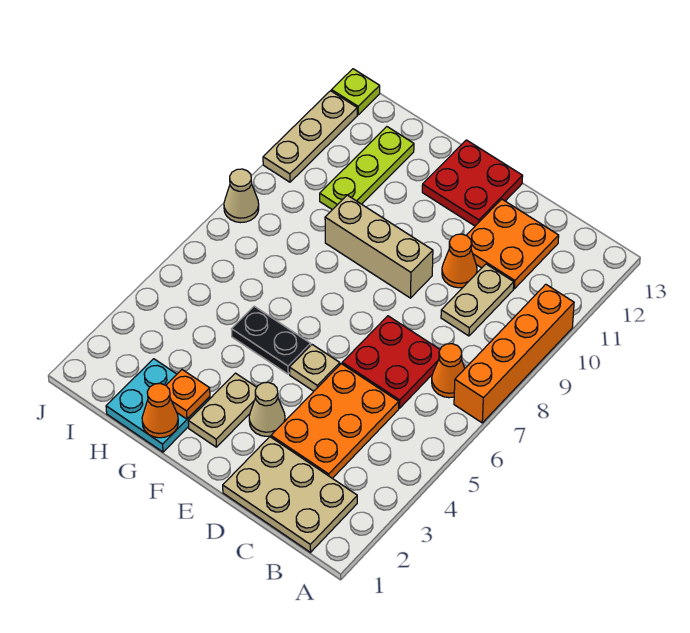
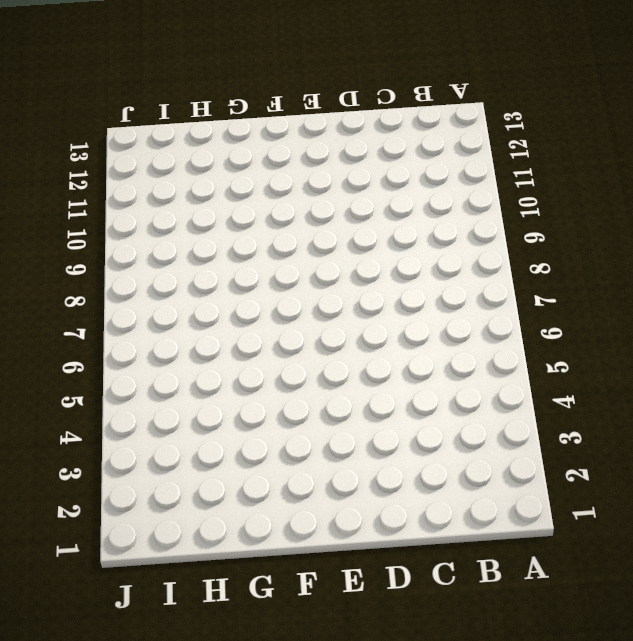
none -> orange brick A7:A10 level 1
none -> tan plate B1:D2 level 1
none -> orange cone B7 level 1

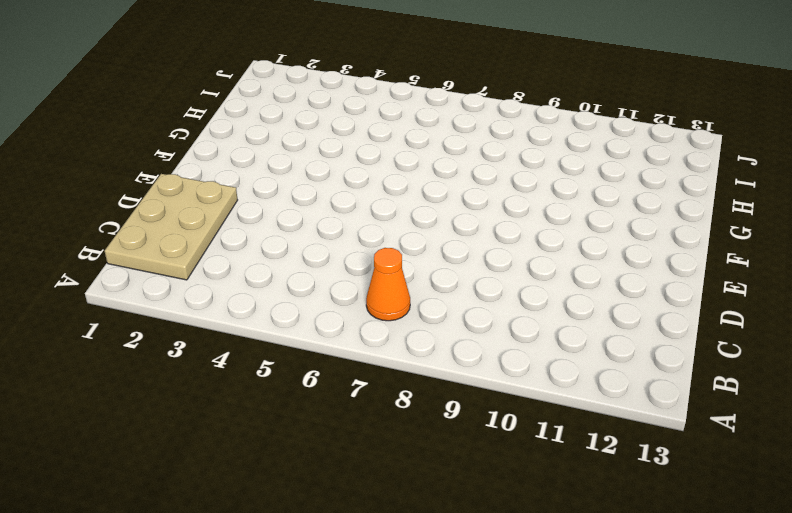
none -> orange brick A7:A10 level 1
none -> orange plate C3:D5 level 1
none -> red plate C6:D7 level 1

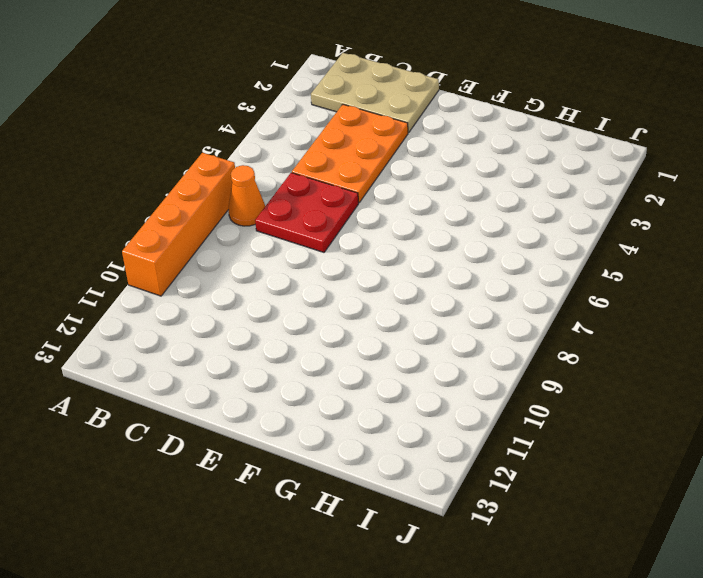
none -> tan plate C9:C10 level 1
none -> orange plate C11:D12 level 1
none -> orange cone D10 level 1

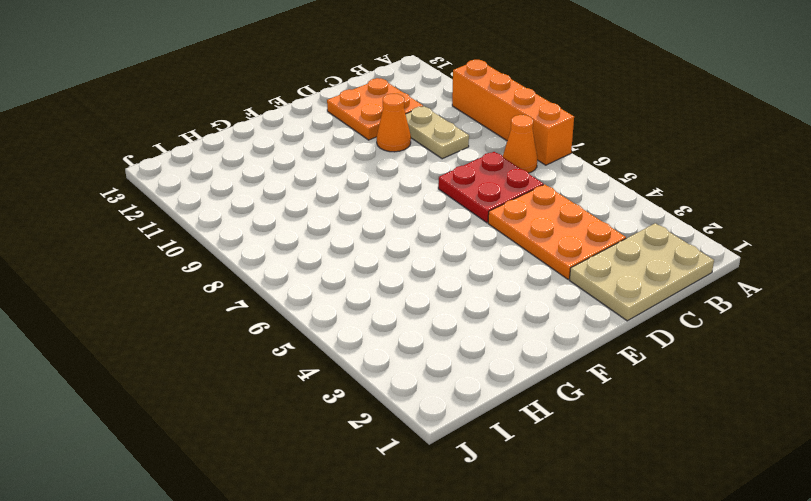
none -> tan cone E3 level 1
none -> tan plate E5 level 1
none -> tan brick E9:G9 level 1

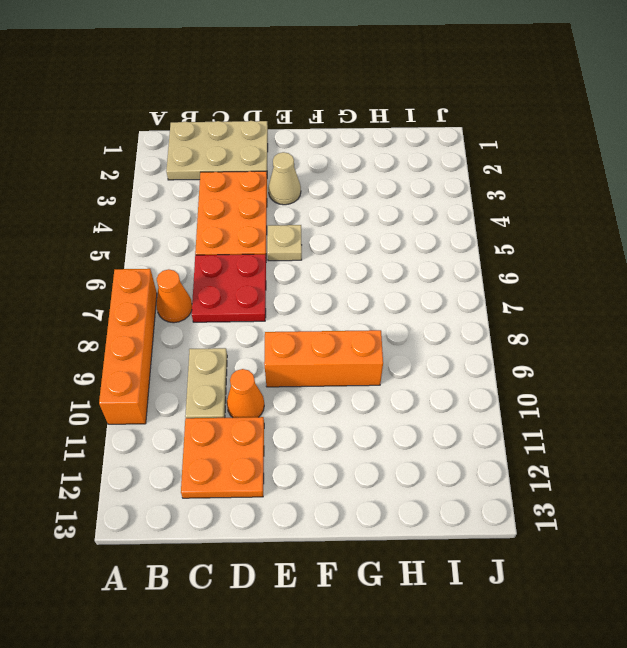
orange brick E9:G9 level 1 -> tan brick E9:G9 level 1
none -> red plate E12:F13 level 1
none -> tan plate F2:F3 level 1
none -> black plate F5:G5 level 1

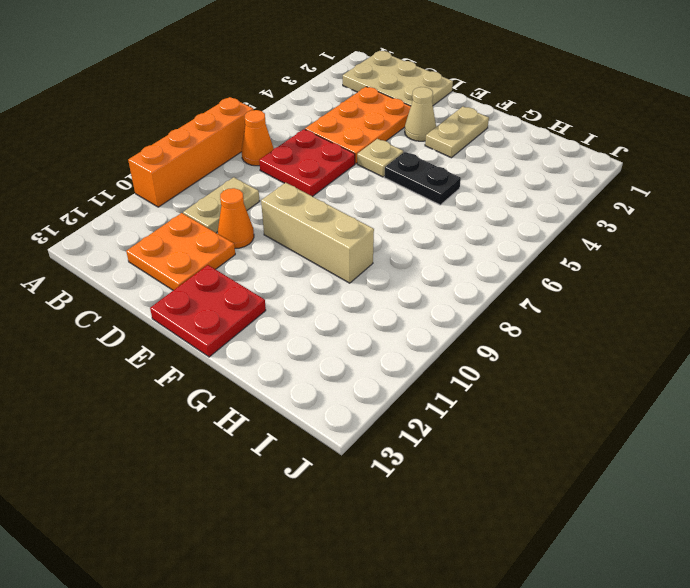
none -> cyan plate G1:H2 level 1
none -> lime plate H10:H12 level 1
none -> tan cone J8 level 1

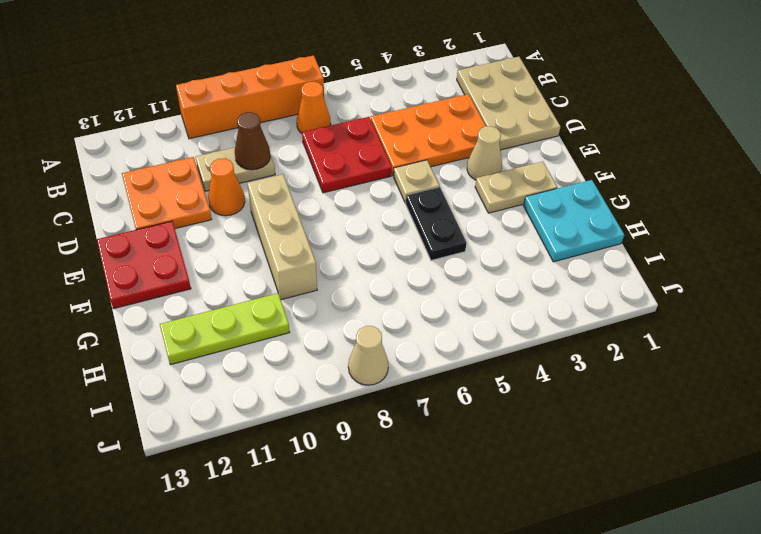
brown cone C9 level 2 -> none
none -> tan plate J10:J12 level 1
none -> lime plate J13 level 1
none -> orange cone G1 level 2

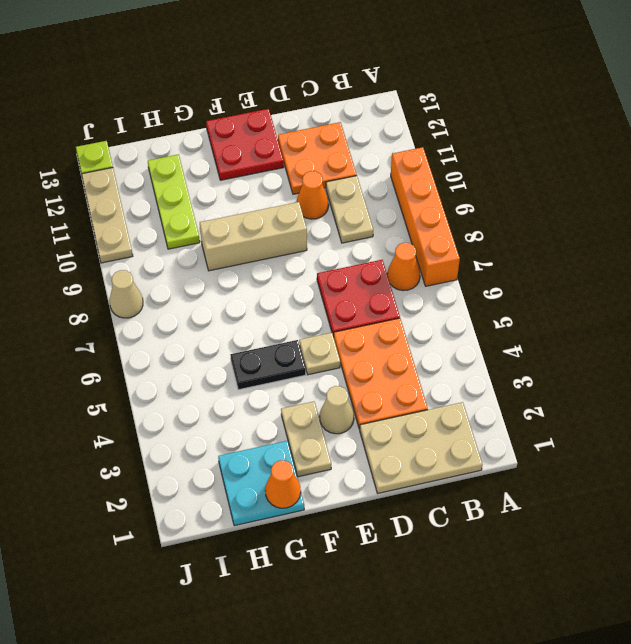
none -> orange plate G2 level 2

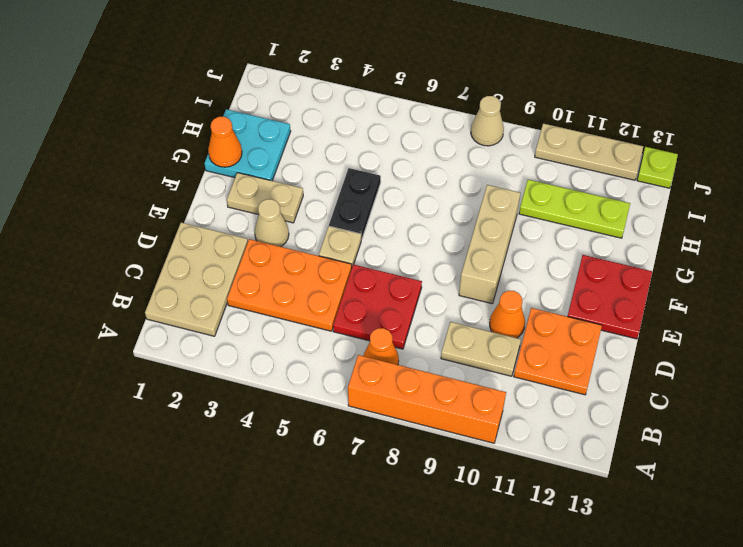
none -> orange plate G2 level 2

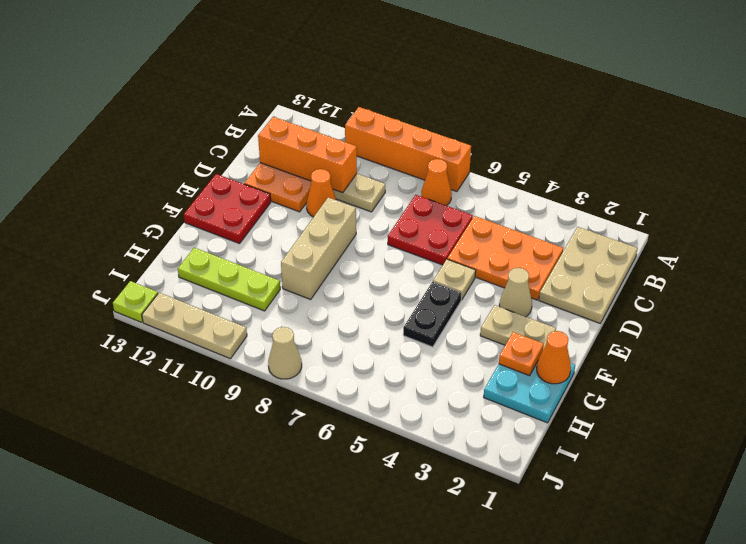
orange brick C10:C12 level 2 -> none

